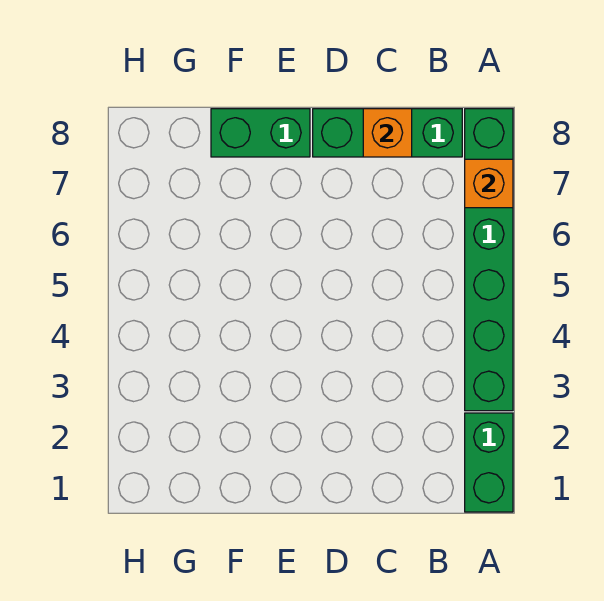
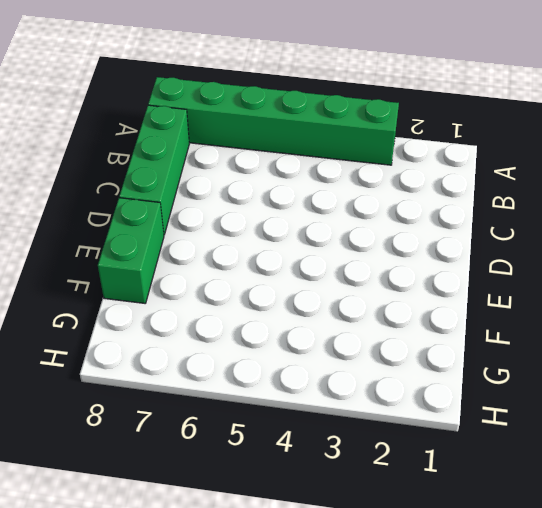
none -> green brick A1:A2 level 1
none -> orange brick A7 level 2

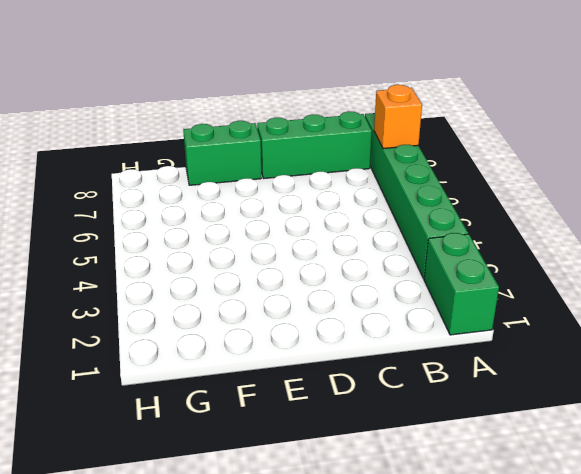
none -> orange brick C8 level 2

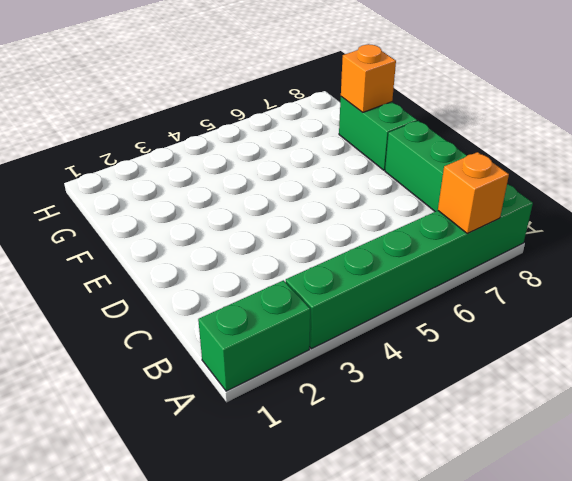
orange brick F8 level 2 -> orange brick C8 level 2

